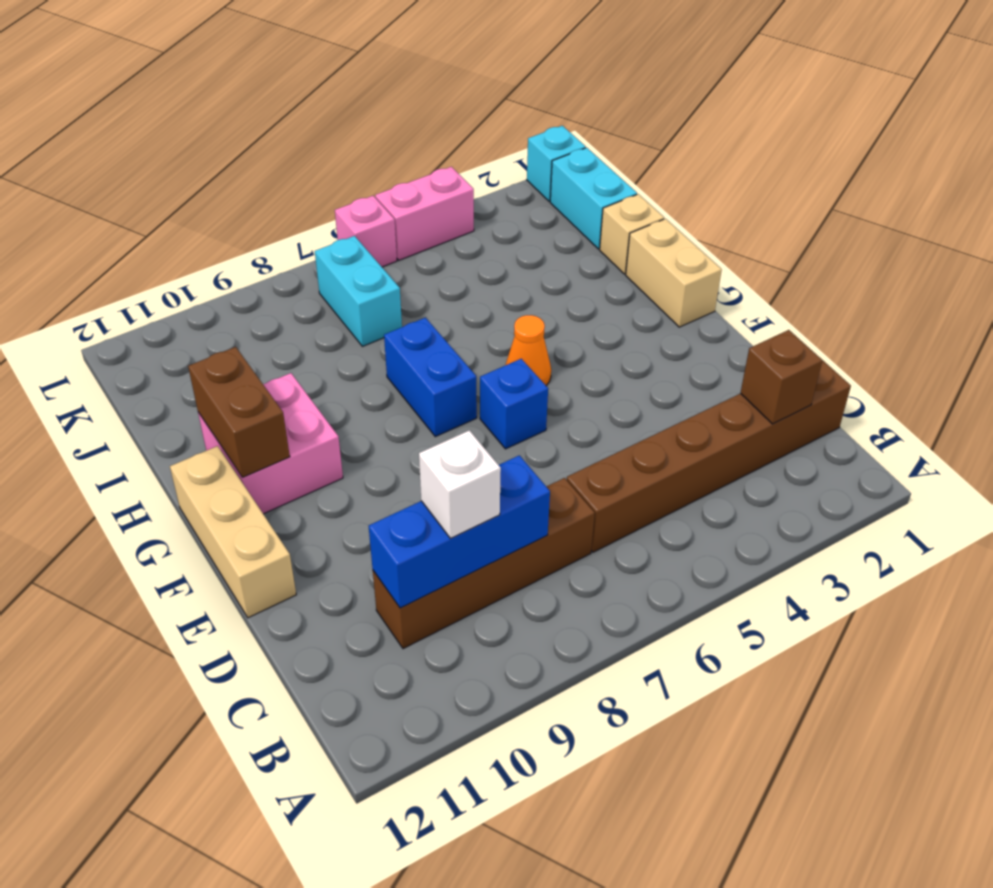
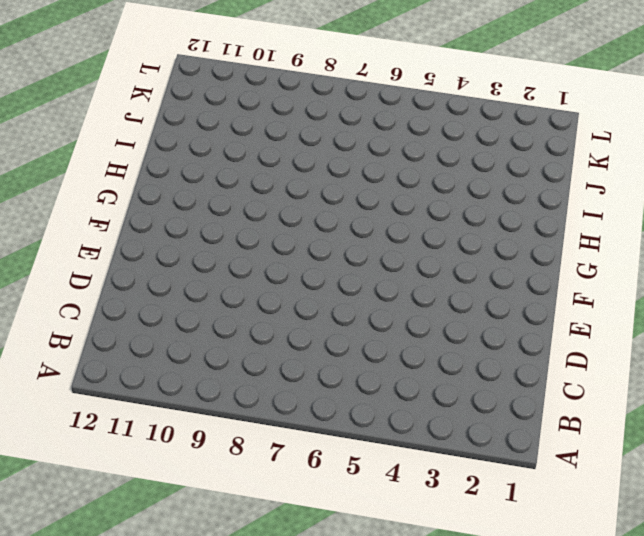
none -> brown brick C1:C6 level 1
none -> brown brick C7:C10 level 1
none -> tan brick E12:G12 level 1

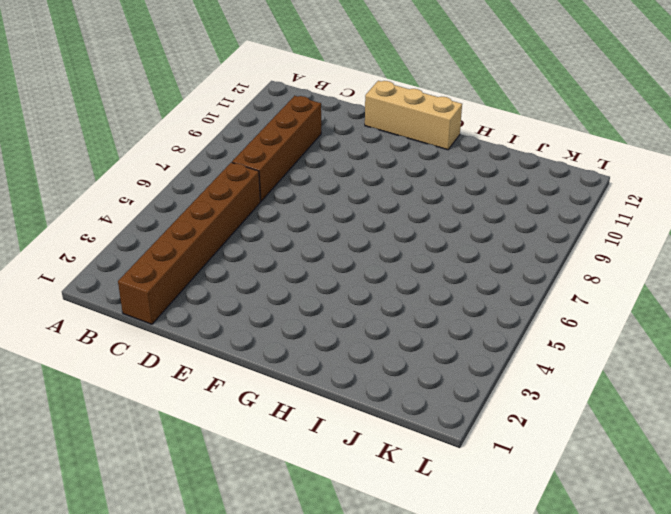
none -> blue brick F6 level 1
none -> tan brick G1:H1 level 1
none -> orange cone G5 level 1

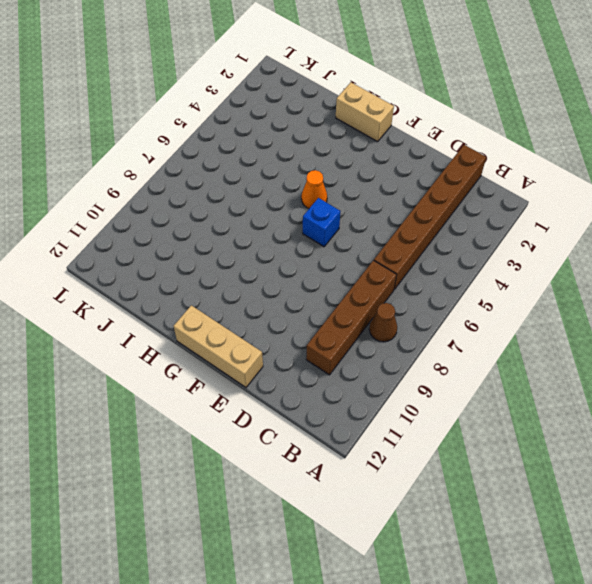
brown cone B8 level 1 -> none
none -> blue brick G7:H7 level 1
none -> pink brick G10:H11 level 1
none -> tan brick I1 level 1

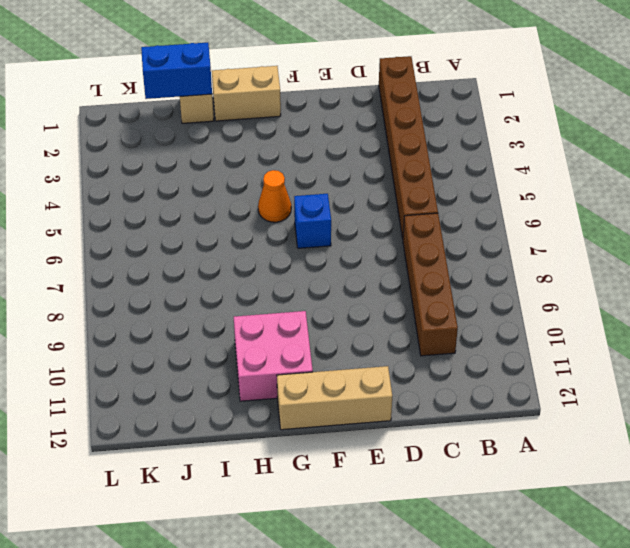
blue brick I1:J1 level 2 -> blue brick G7:H7 level 1
none -> cyan brick J1:K1 level 1
none -> cyan brick J7:K7 level 1
none -> cyan brick L1 level 1

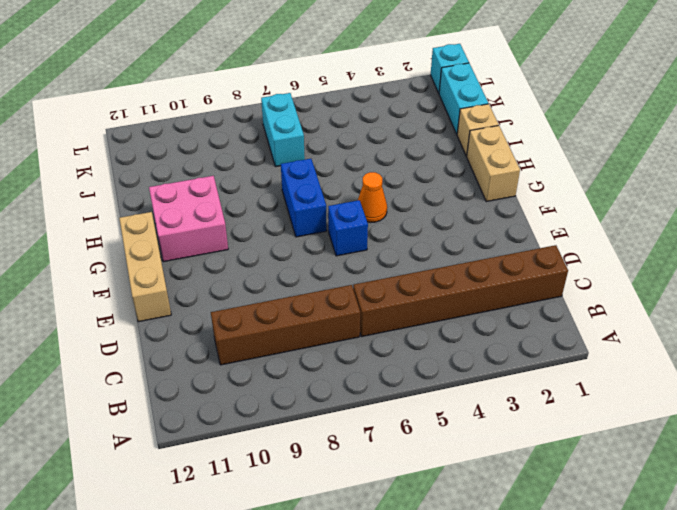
none -> pink brick L4:L5 level 1
none -> pink brick L6 level 1
none -> brown brick C2 level 2

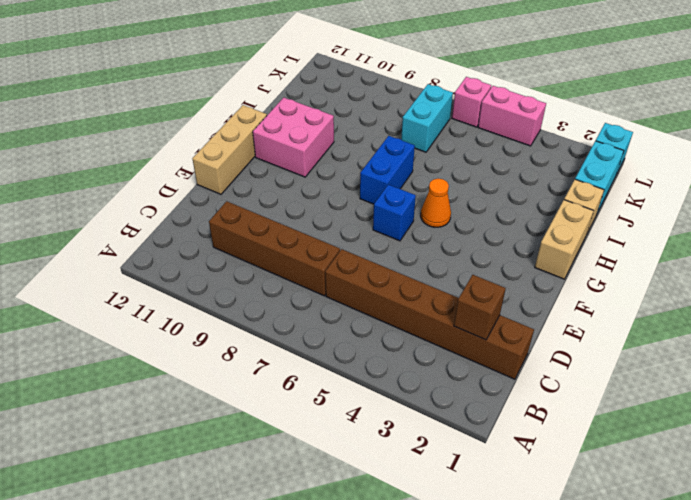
none -> blue brick C8:C10 level 2
none -> brown brick G11:H11 level 2
none -> white brick C9 level 3

